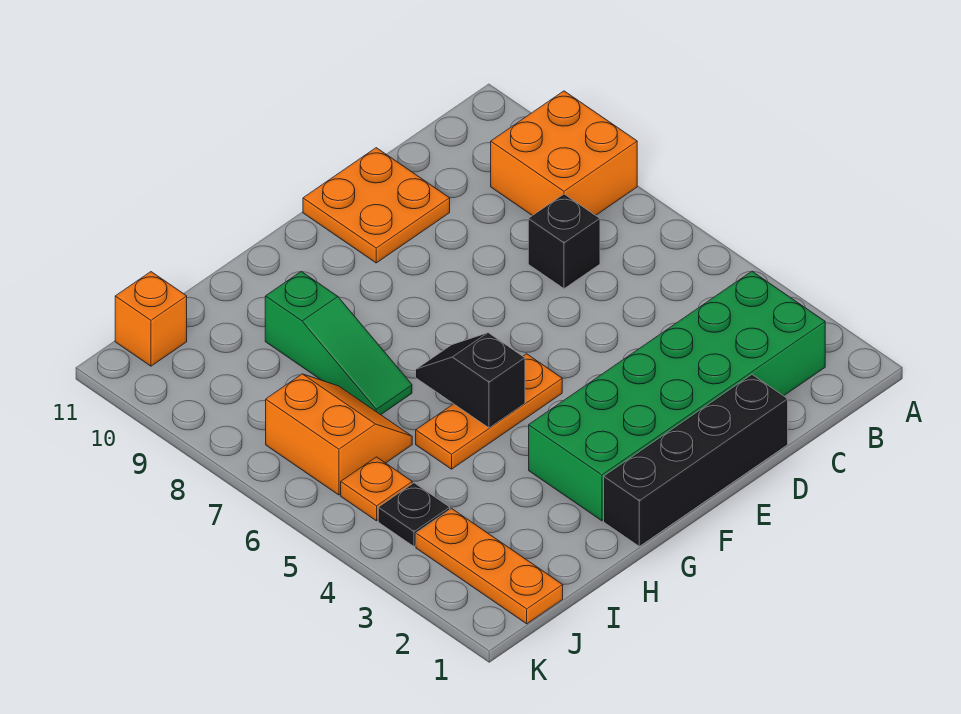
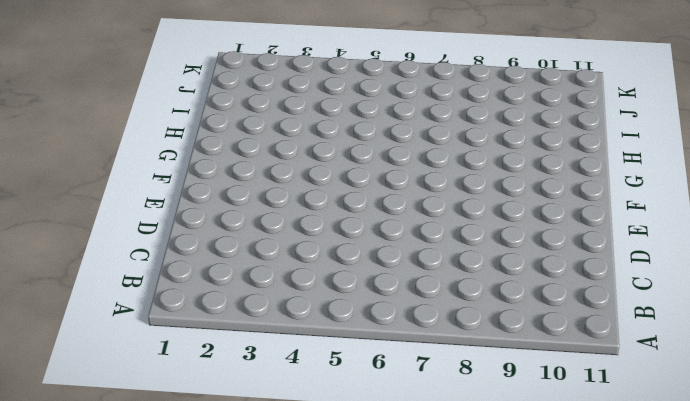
none -> orange brick A8:B9 level 1
none -> green brick B2:G3 level 1
none -> black brick C7 level 1

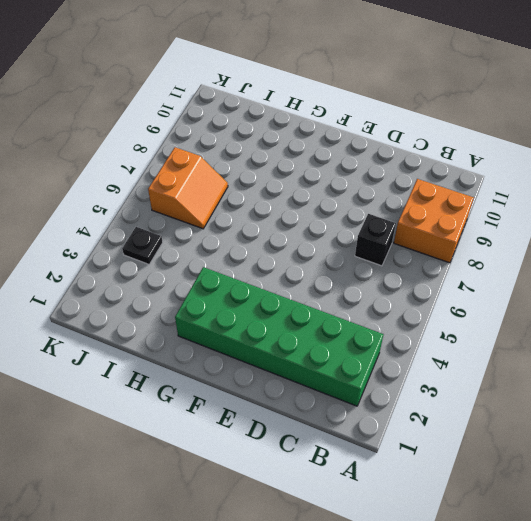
none -> black brick D1:G1 level 1
none -> orange plate D10:E11 level 1
none -> orange plate F5:H5 level 1

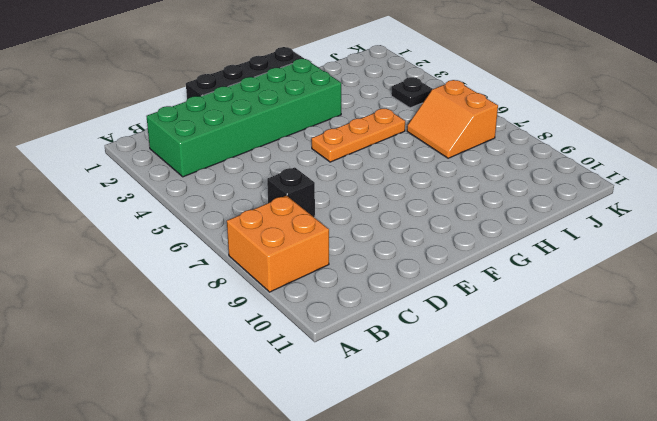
none -> orange plate D10:E11 level 1
none -> green slope H7:H9 level 1 top 9
none -> orange plate J1:J3 level 1

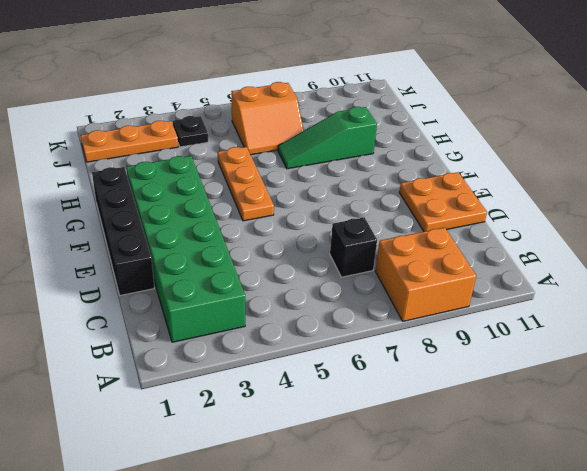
none -> orange plate J5 level 1
none -> orange brick J11 level 1
none -> black slope G5:G6 level 2 top 5

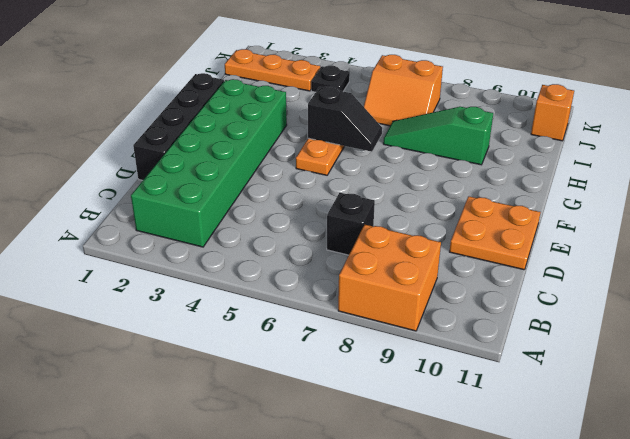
none -> orange plate J5 level 1

